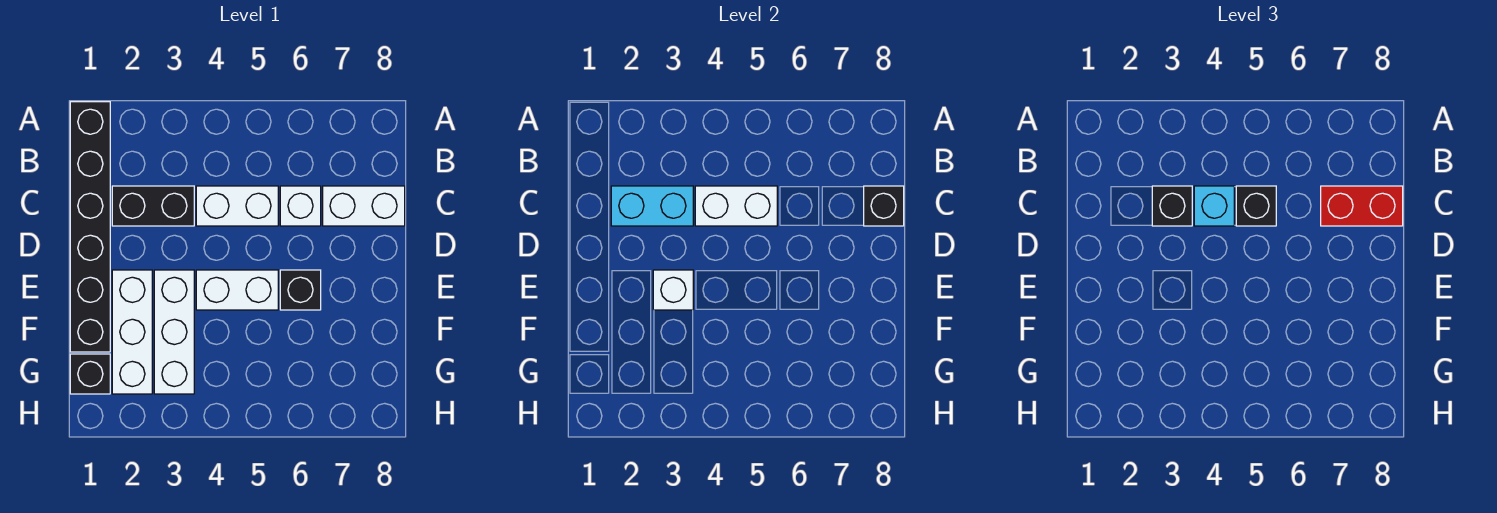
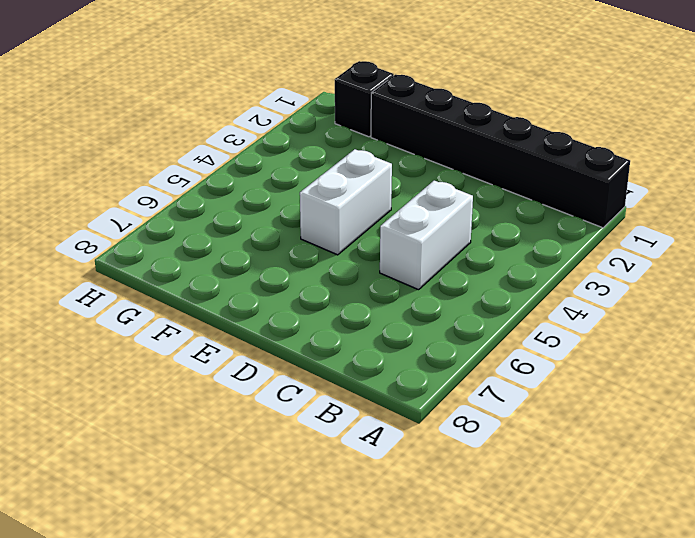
none -> black brick C2:C3 level 1
none -> white brick C6 level 1
none -> white brick C7:C8 level 1

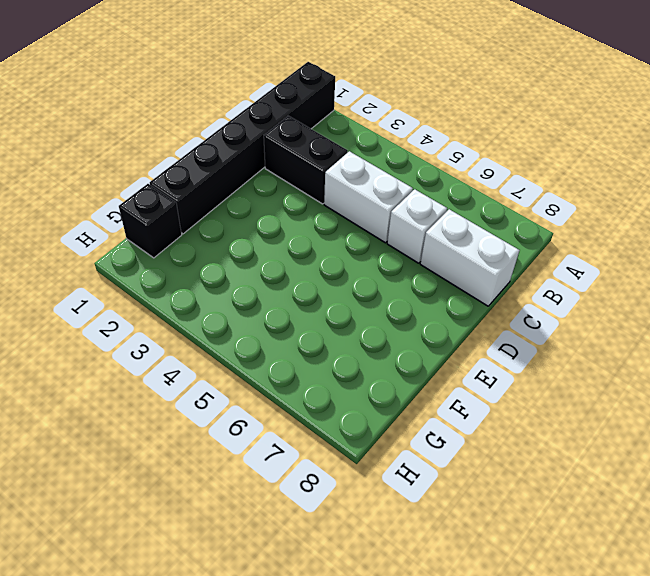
none -> white brick E2:G2 level 1
none -> white brick E3:G3 level 1
none -> white brick E4:E5 level 1

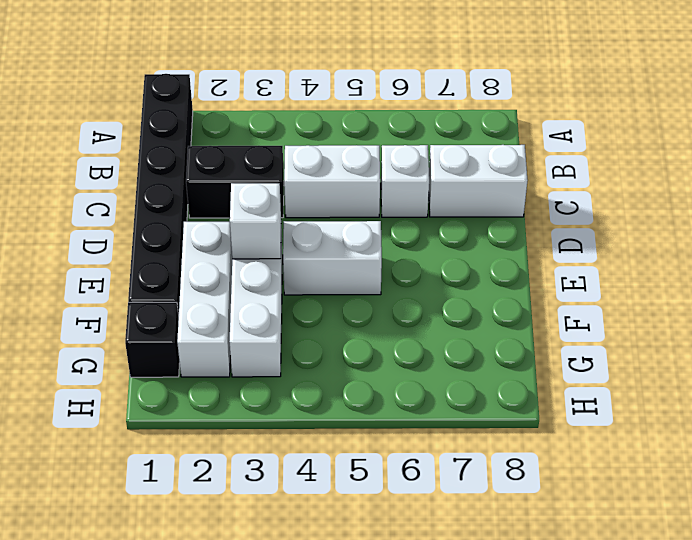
none -> black brick E6 level 1
none -> cyan brick C2:C3 level 2
none -> white brick C4:C5 level 2

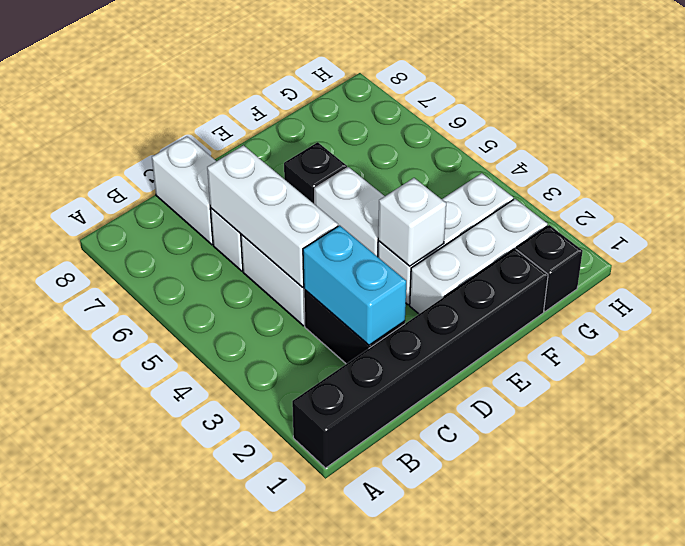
white brick C4:C6 level 2 -> white brick C4:C5 level 2
none -> black brick C8 level 2
none -> black brick C3 level 3
none -> cyan brick C4 level 3

